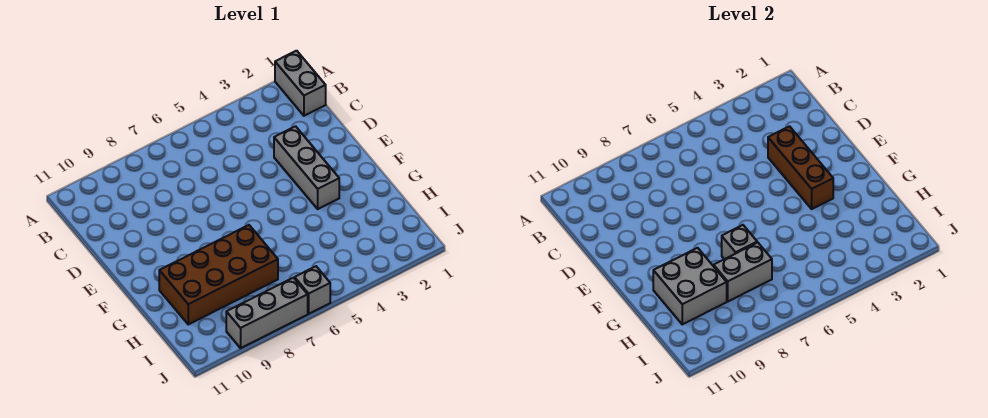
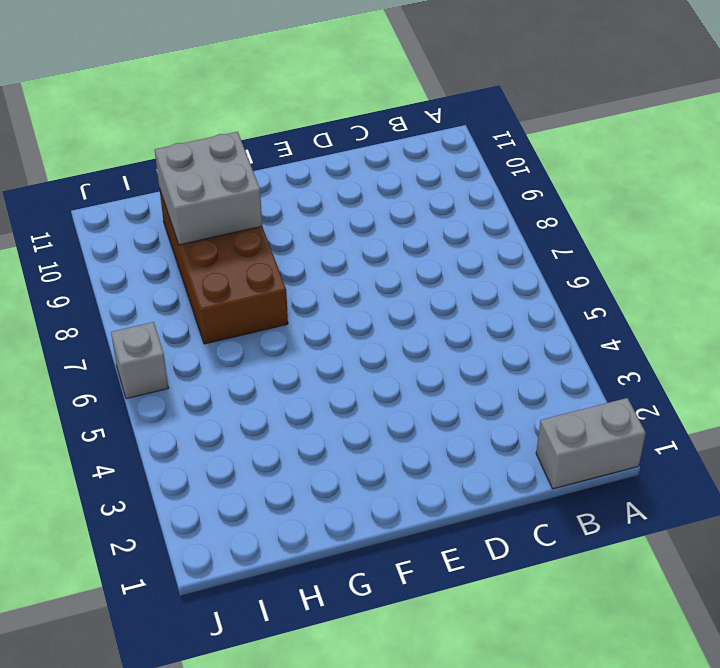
none -> grey brick D3:F3 level 1
none -> grey brick J7:J9 level 1

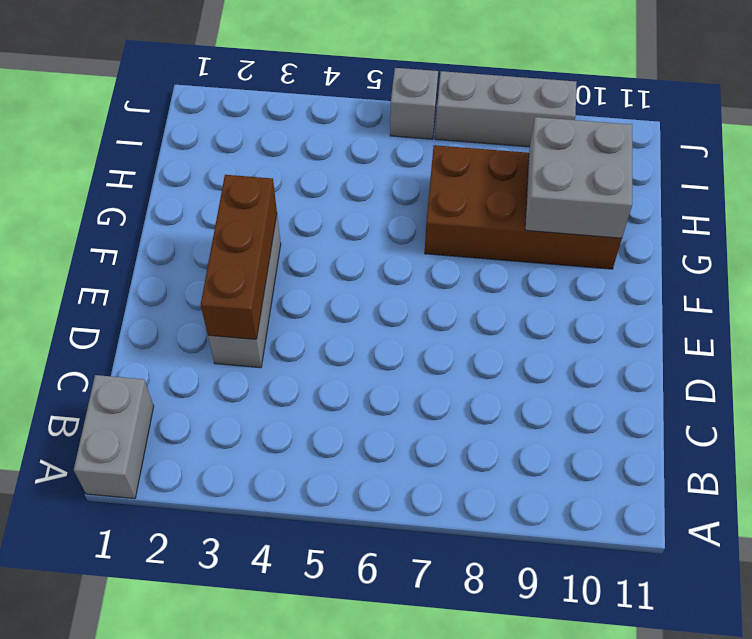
none -> grey brick G7 level 2
none -> grey brick H7:H8 level 2

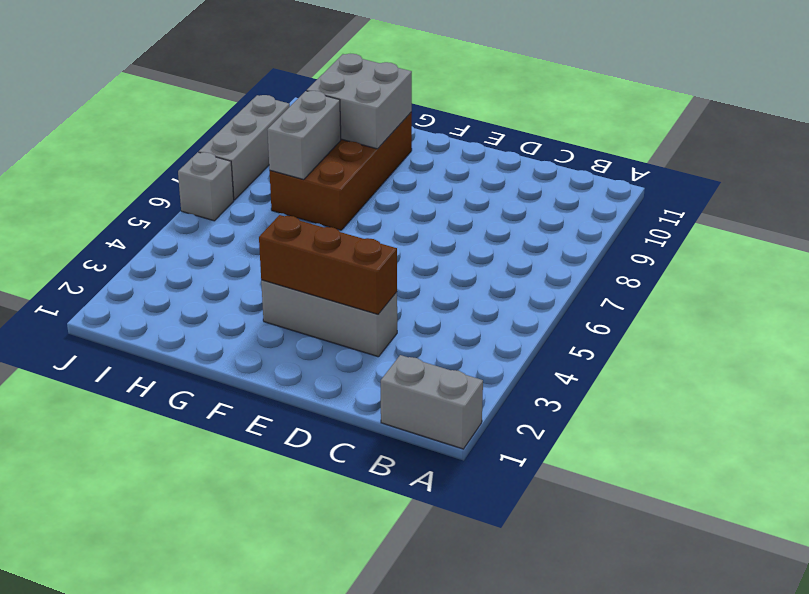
none -> grey brick G7 level 2

